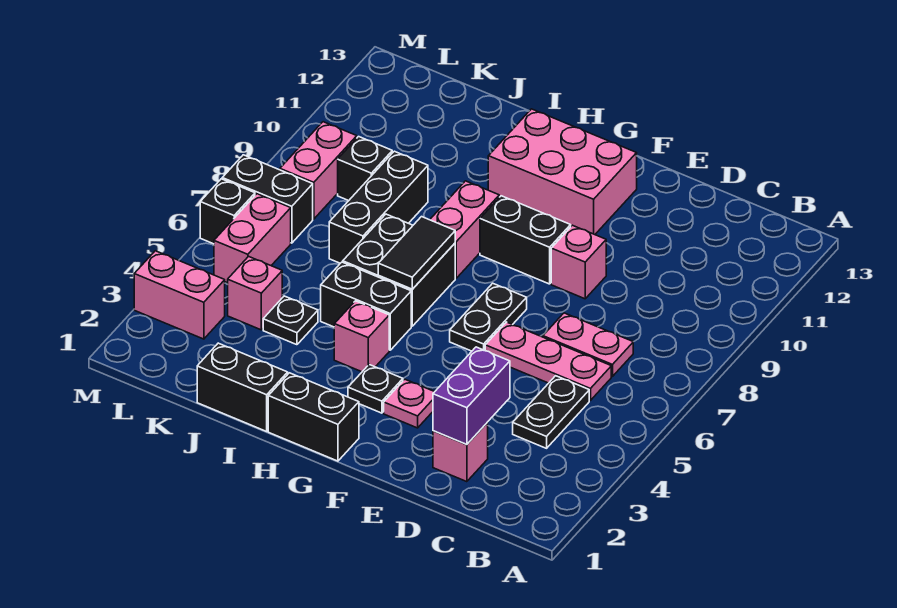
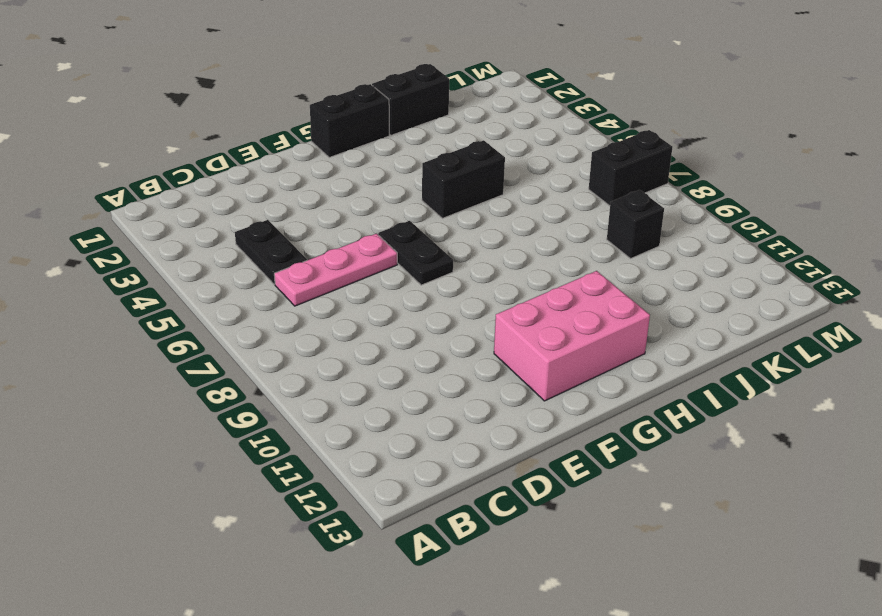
none -> pink plate C7:D7 level 1
none -> pink brick D2 level 1
none -> pink brick E9 level 1

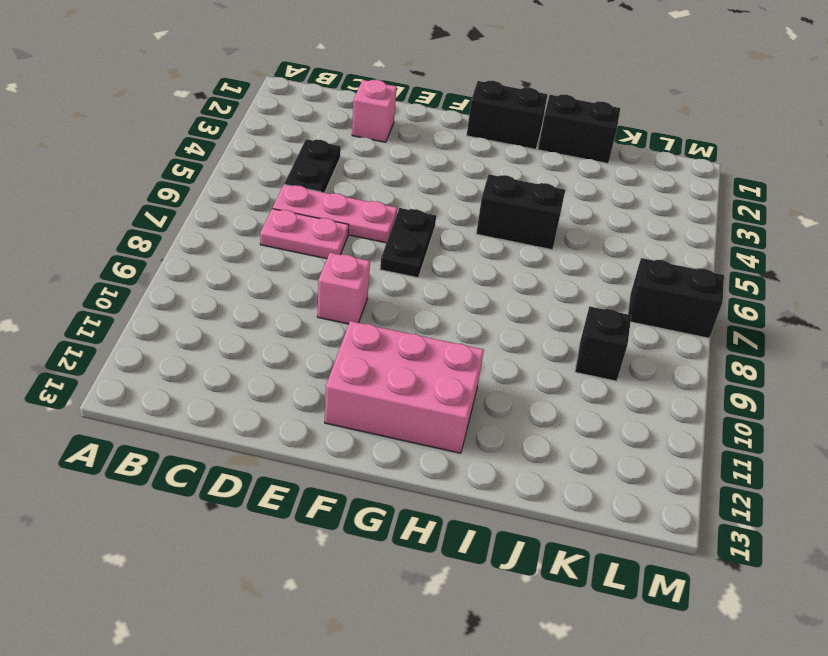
none -> pink plate F3 level 1
none -> black brick F9:G9 level 1
none -> black plate G3 level 1

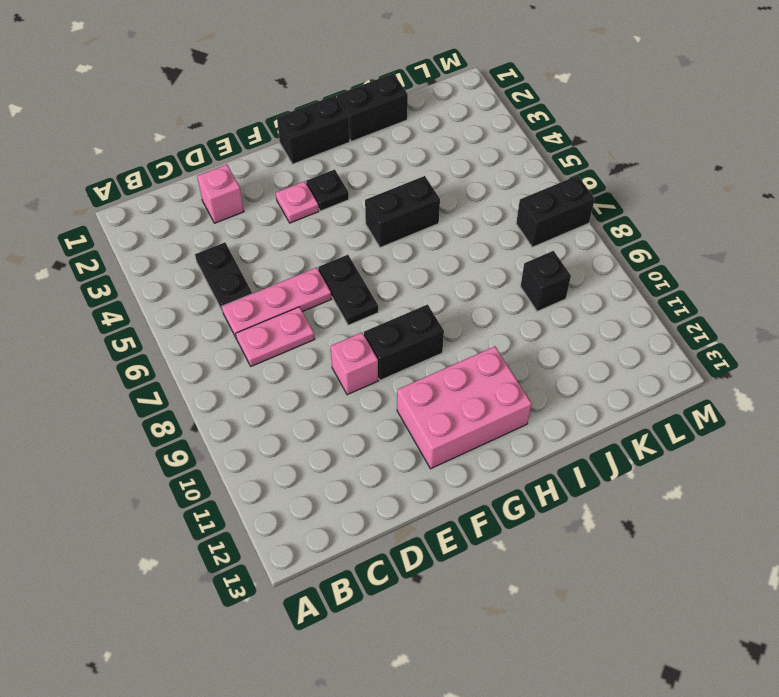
none -> pink brick H4 level 1
none -> black brick H6:I7 level 1
none -> pink brick H8:H9 level 1

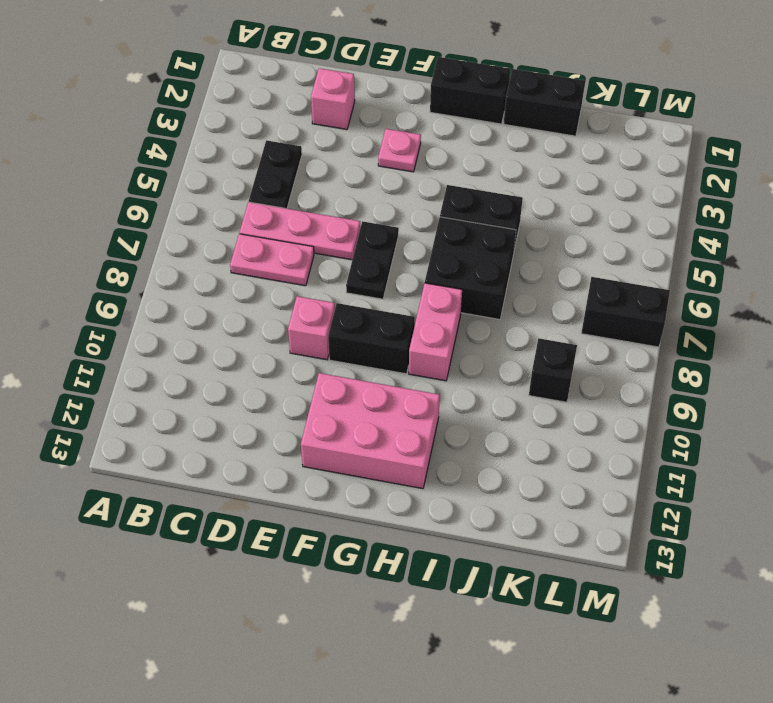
none -> black plate G3 level 1
none -> pink brick H4 level 1
none -> black plate J4 level 1

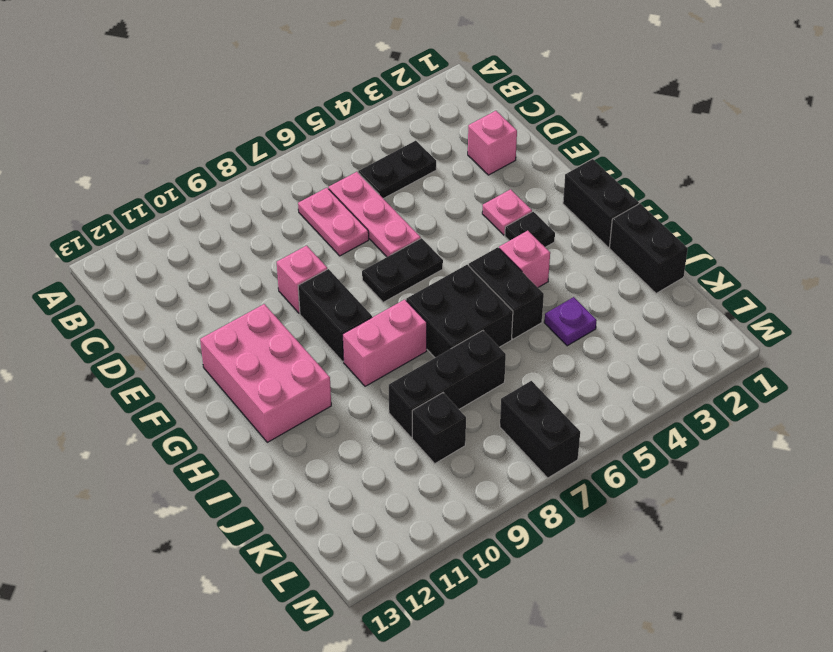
purple plate J4 level 1 -> black plate J4 level 1
none -> pink brick K4 level 1
none -> pink brick L3:M3 level 1
none -> pink brick L5:L6 level 1

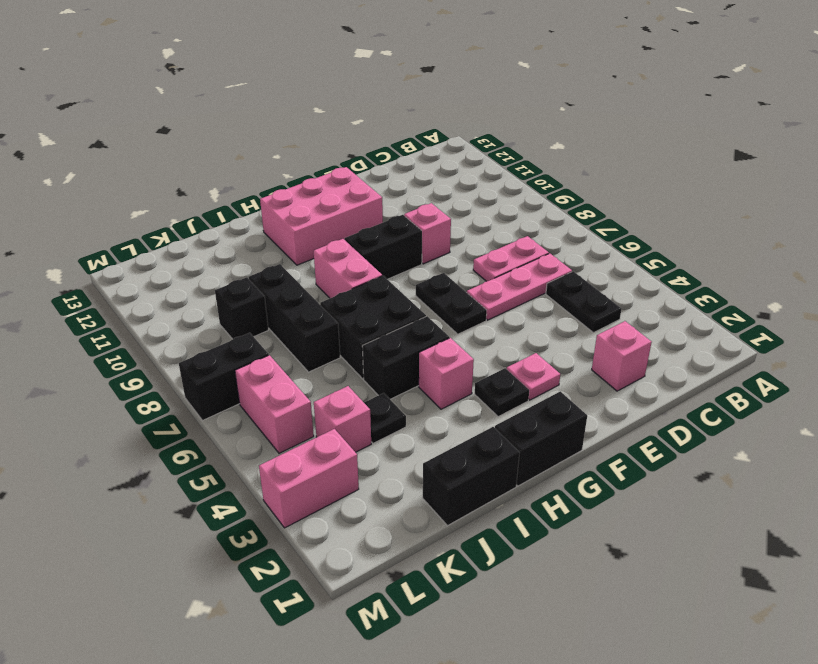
none -> pink brick L8:L9 level 1
none -> black brick M6 level 1
none -> purple brick D2:D3 level 2

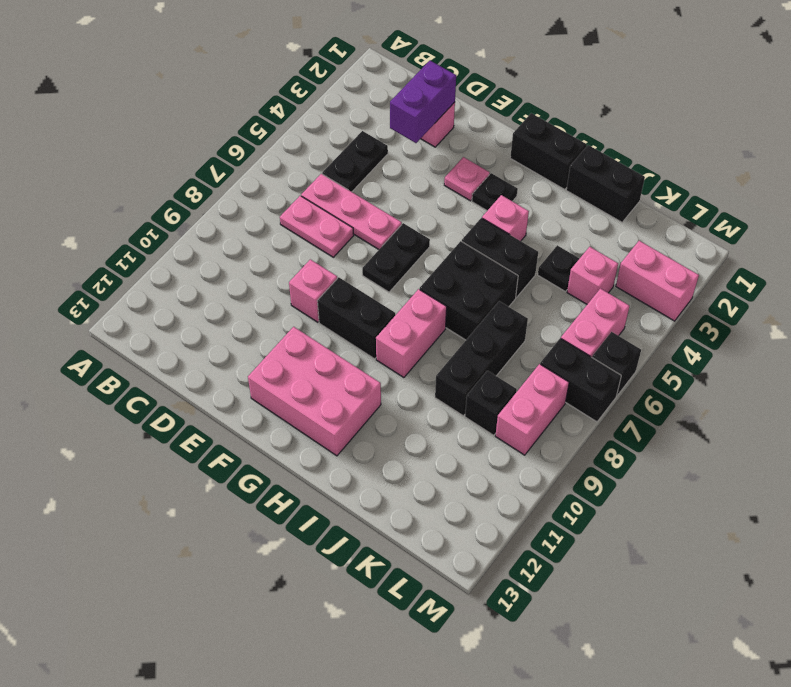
none -> black tile H6:H7 level 2

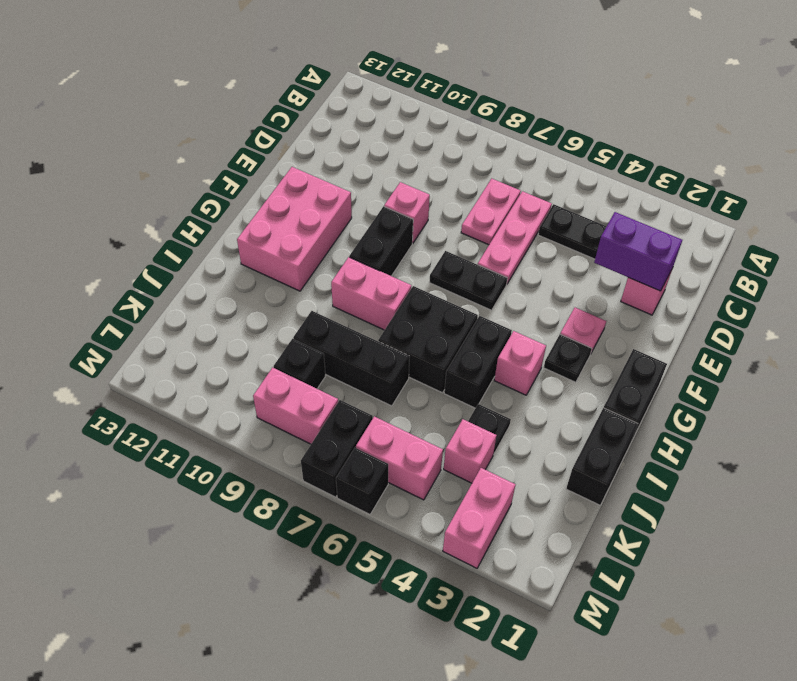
none -> black tile H6:H7 level 2

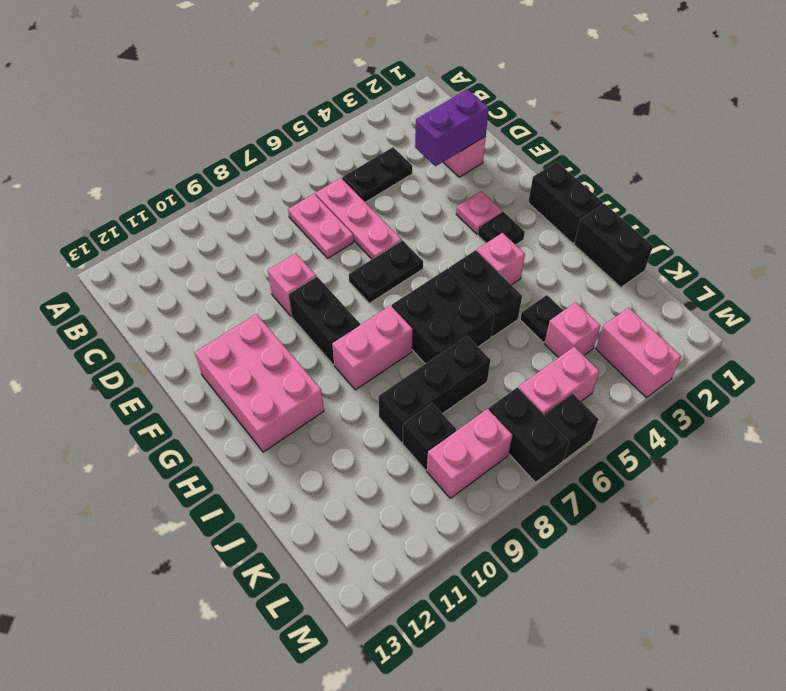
none -> black tile H6:H7 level 2

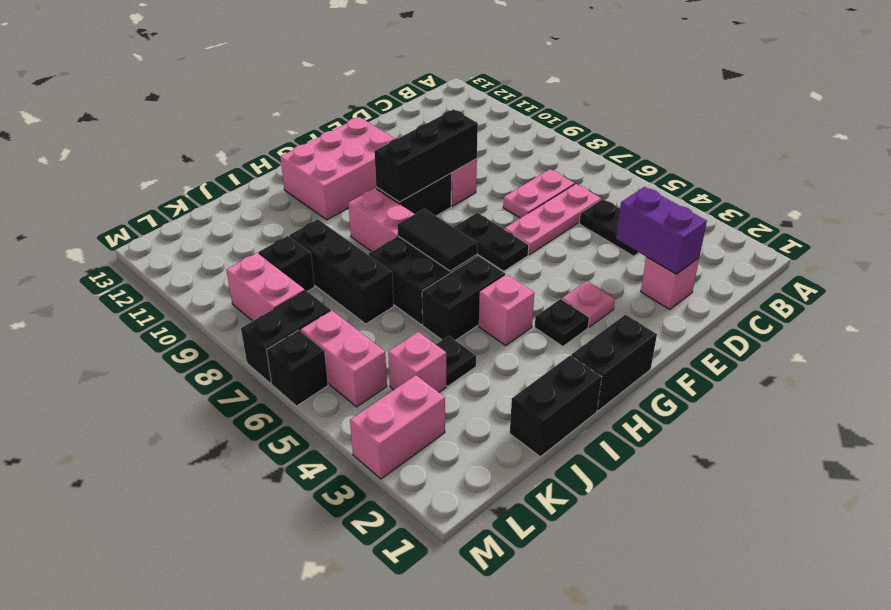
black brick E9:G9 level 2 -> none

